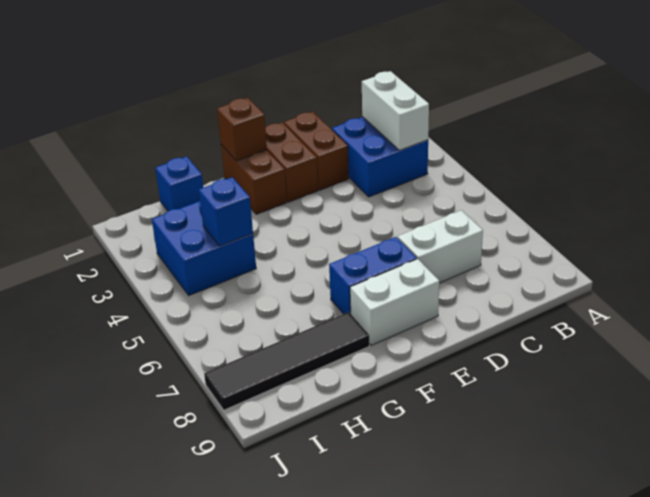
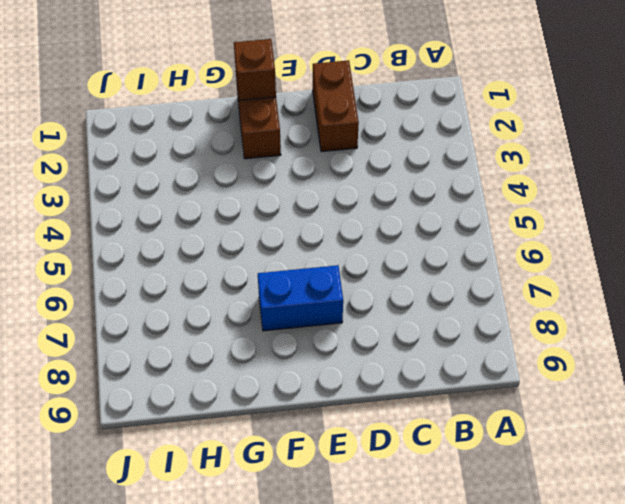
none -> blue brick B2:C3 level 1
none -> white brick C7:D7 level 1
none -> brown brick E1:E2 level 1

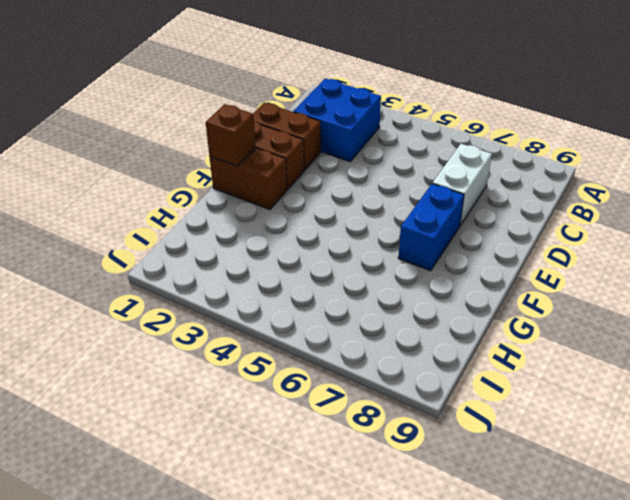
none -> white brick E8:F8 level 1
none -> black tile G8:J8 level 1
none -> blue brick H1 level 1

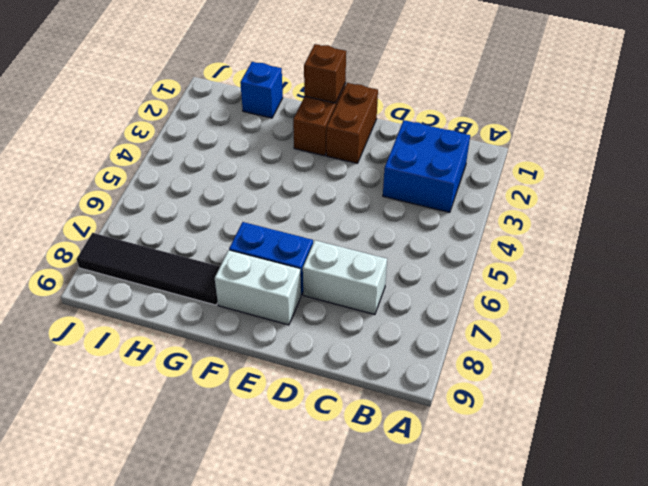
none -> brown brick D1:D2 level 1
none -> blue brick H3:I4 level 1
none -> white brick B2:B3 level 2

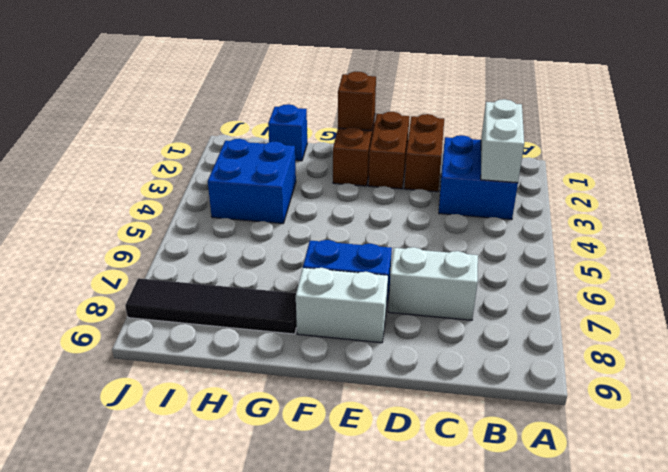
none -> blue brick H4 level 2

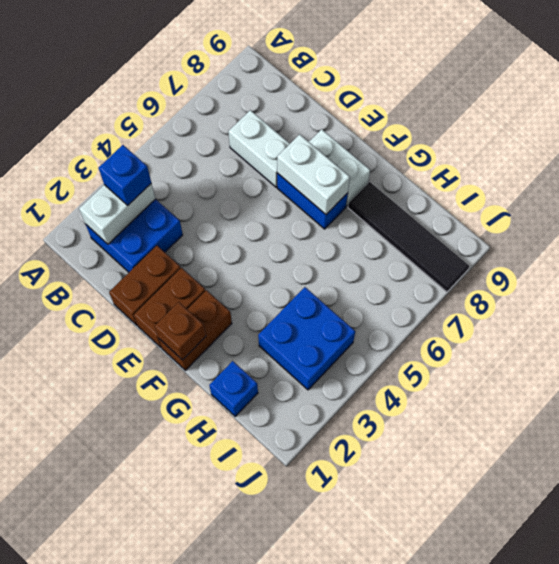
blue brick B3 level 3 -> blue brick H4 level 2
white brick E7:F7 level 2 -> none

